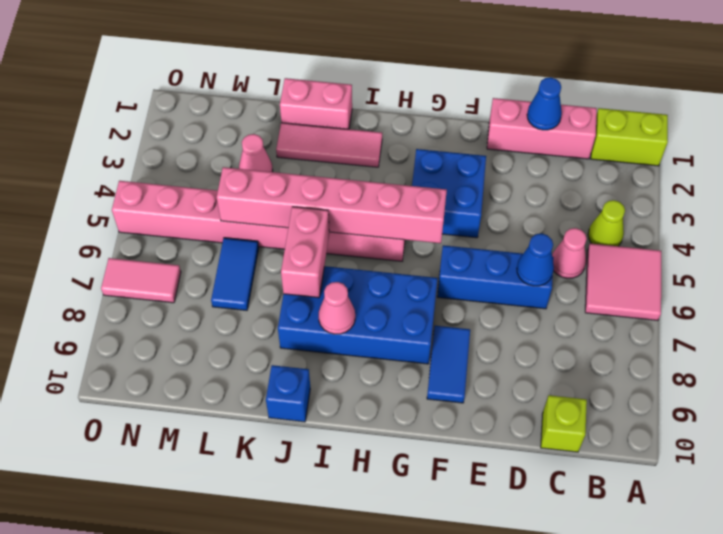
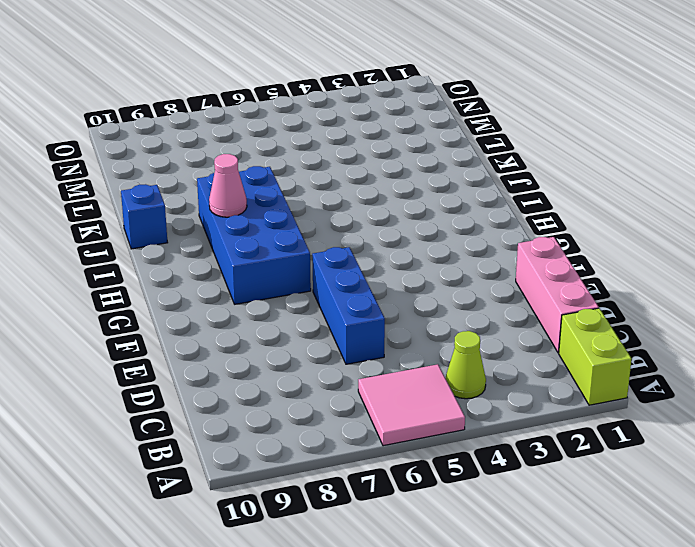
none -> pink cone C5 level 1
none -> lime brick C10 level 1
none -> blue brick F3:G4 level 1

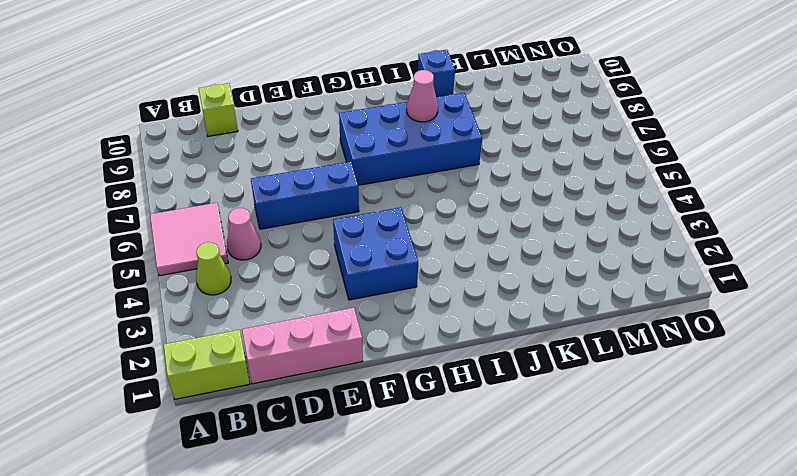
none -> blue tile F8:F9 level 1
none -> pink brick H5:O5 level 1
none -> pink tile I2:K2 level 1

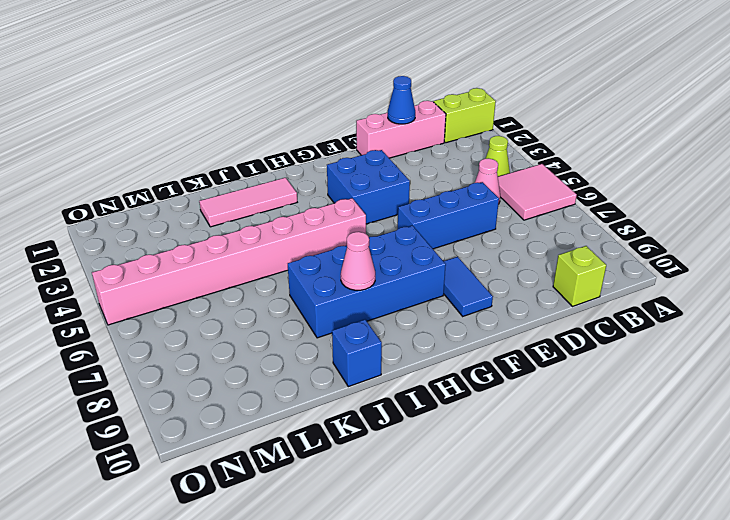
none -> pink brick J1:K1 level 1
none -> pink cone L3 level 1
none -> blue tile L6:L7 level 1

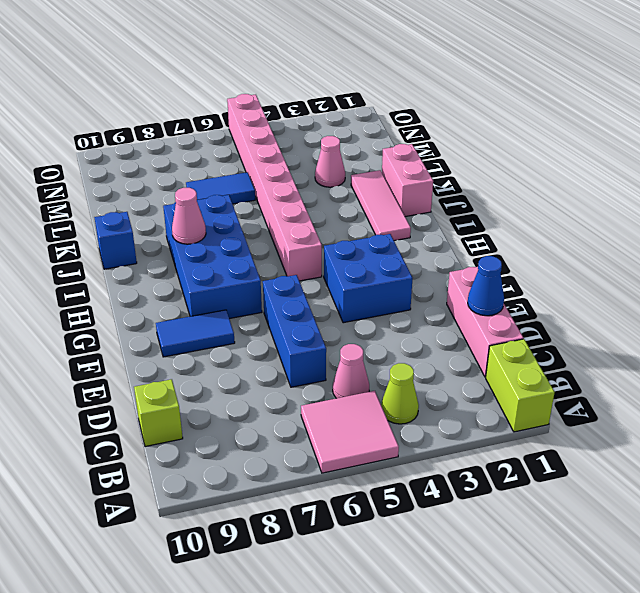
none -> pink tile N7:O7 level 1
none -> blue cone D6 level 2
none -> pink brick G5:L5 level 2

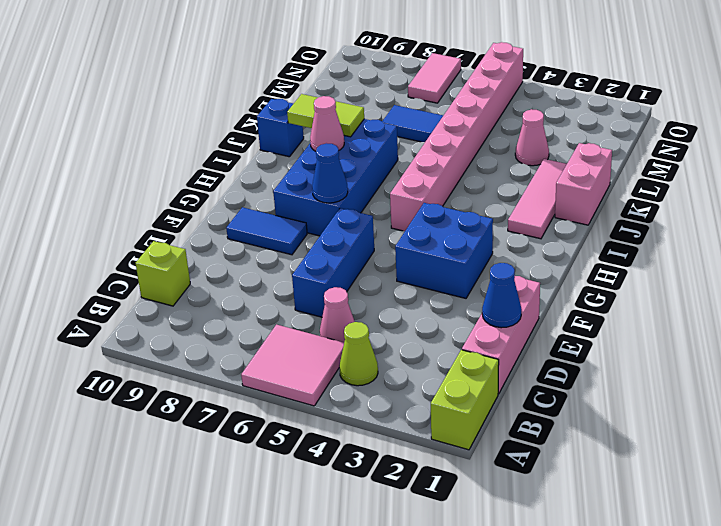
blue cone G7 level 2 -> blue cone D6 level 2
lime tile J8:J9 level 2 -> none
none -> pink brick G5:L5 level 2
none -> pink brick J6:J7 level 2

